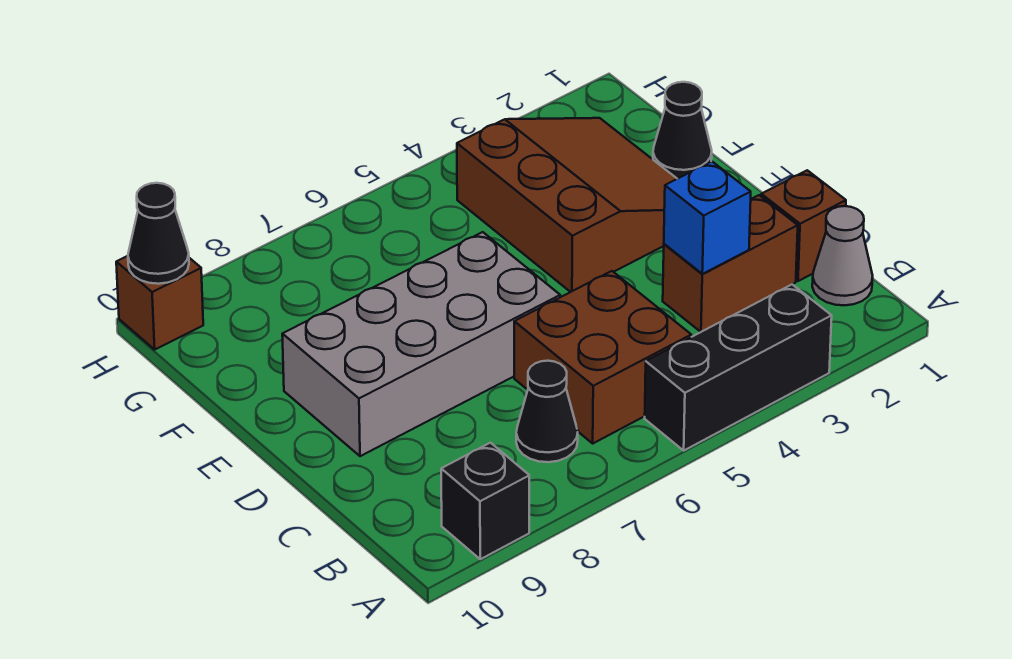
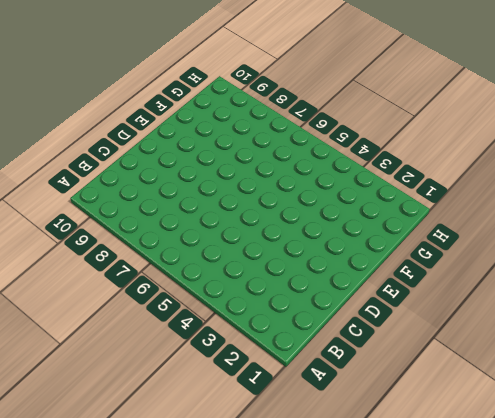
none -> black brick A3:A5 level 1
none -> black brick A9 level 1
none -> grey cone B1 level 1

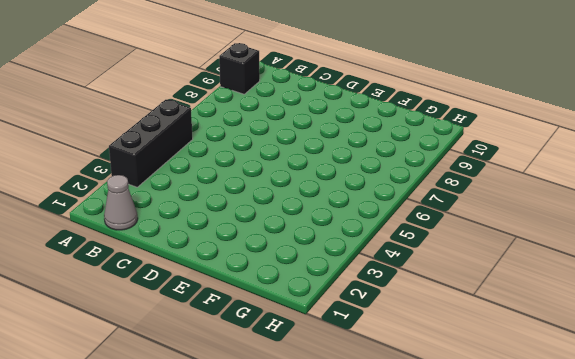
none -> brown brick B5:C6 level 1
none -> black cone B7 level 1
none -> brown brick C1 level 1

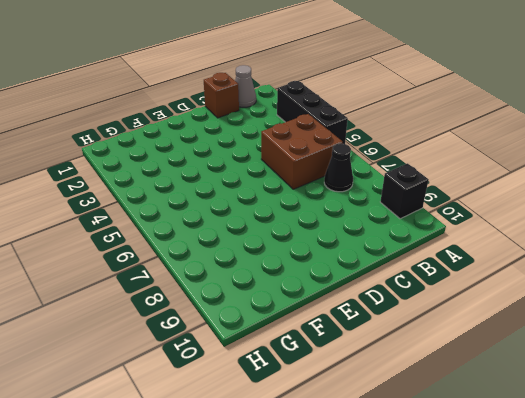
none -> brown brick C2:C3 level 1
none -> grey brick D6:E9 level 1
none -> brown slope E2:G4 level 1 top 4

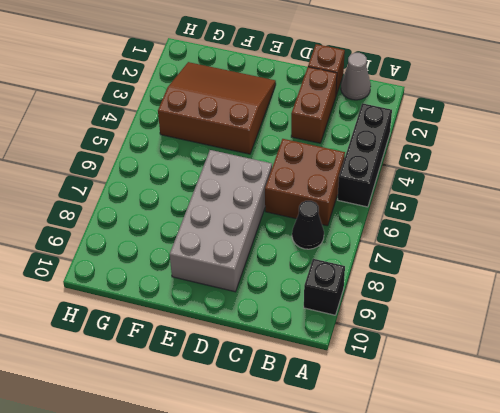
none -> black cone F1 level 1
none -> brown brick H10 level 1
none -> blue brick C3 level 2

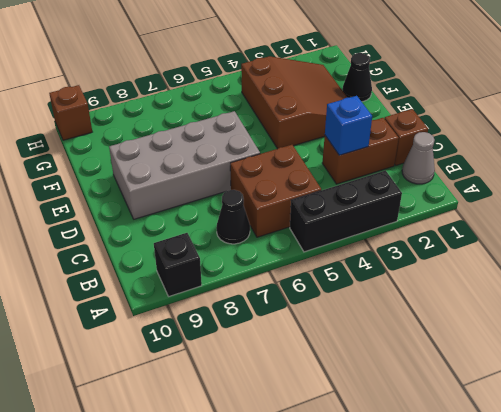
none -> black cone H10 level 2

